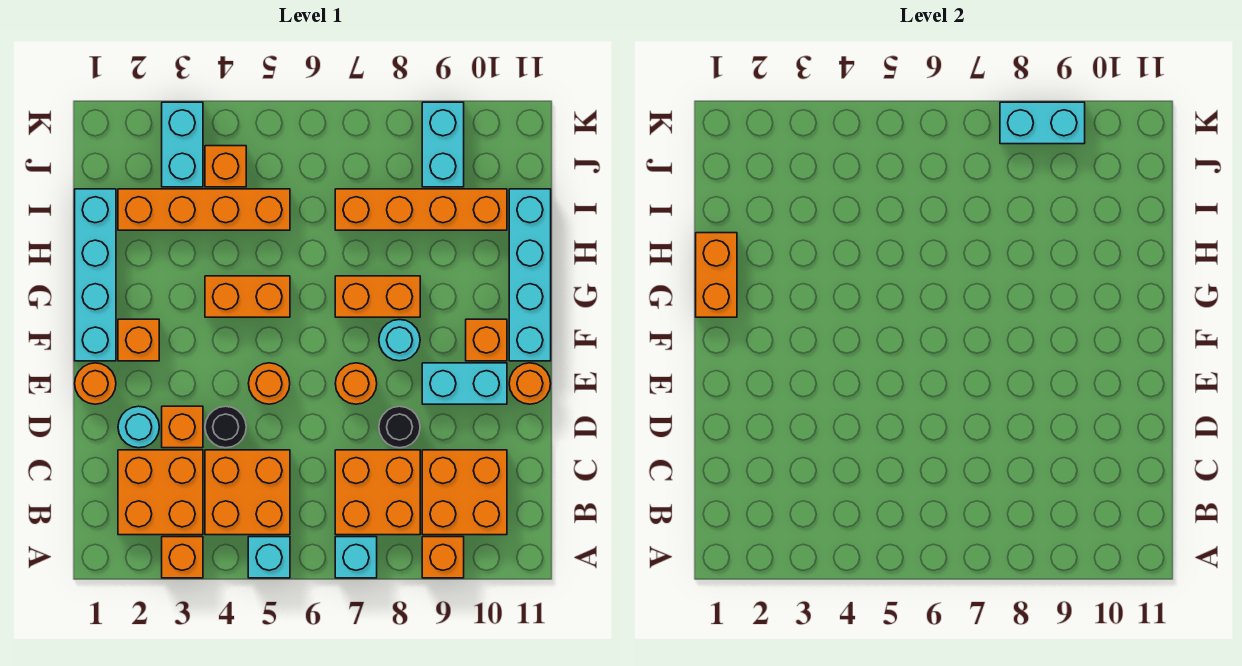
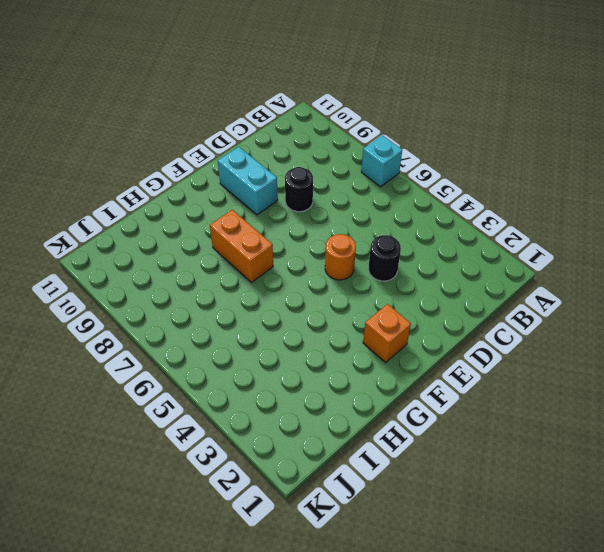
none -> orange brick A3 level 1
none -> cyan brick A5 level 1
none -> orange brick A9 level 1
none -> orange brick B2:C3 level 1

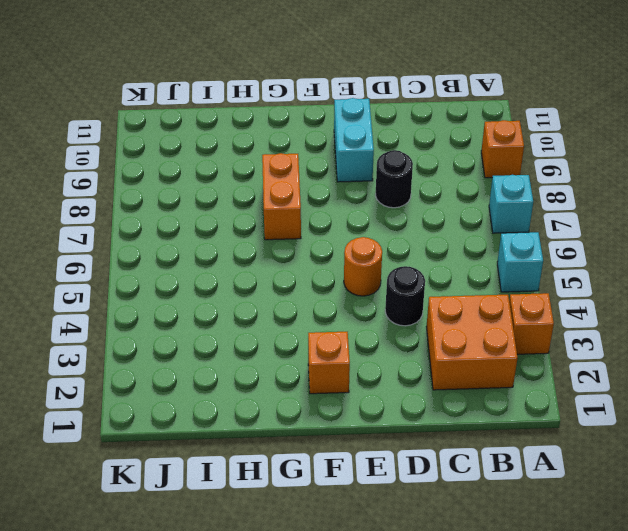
none -> orange brick B4:C5 level 1
none -> orange brick B7:C8 level 1
none -> orange brick B9:C10 level 1
none -> cyan round brick D2 level 1

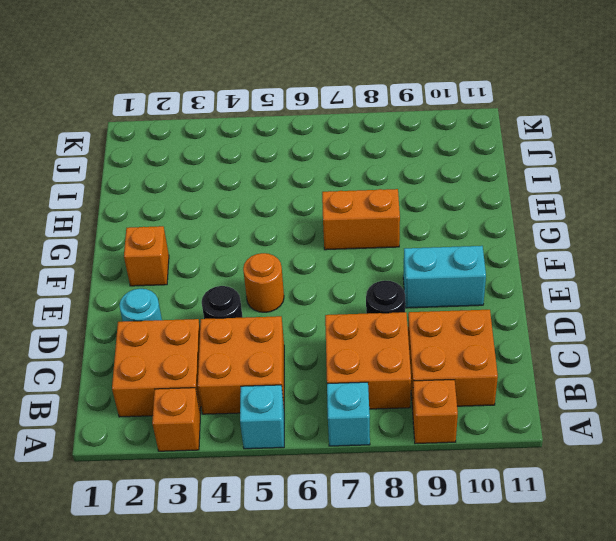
none -> orange brick D3 level 1
none -> orange round brick E1 level 1
none -> orange round brick E7 level 1
none -> orange round brick E11 level 1

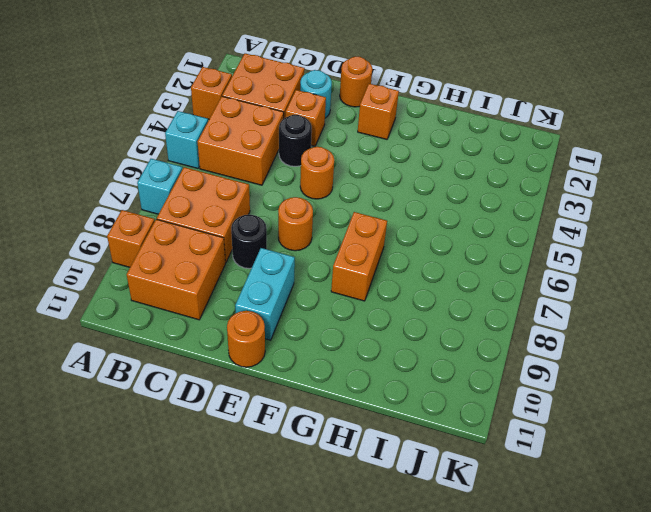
none -> cyan brick F1:I1 level 1
none -> cyan round brick F8 level 1
none -> orange brick F10 level 1
none -> cyan brick F11:I11 level 1

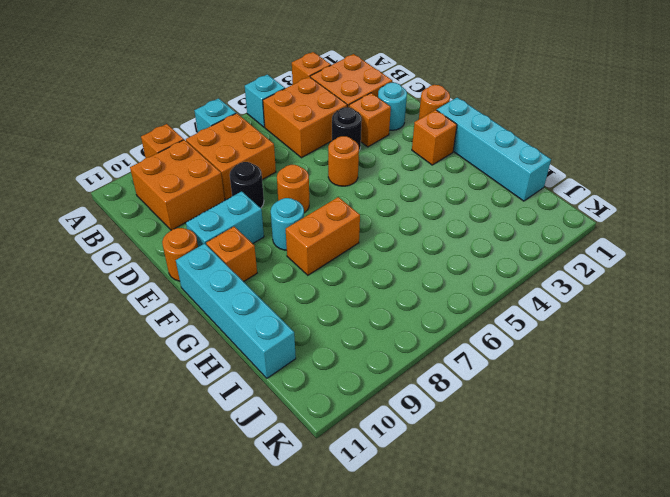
none -> orange brick G4:G5 level 1
none -> orange brick I2:I5 level 1
none -> orange brick I7:I10 level 1
none -> cyan brick J3:K3 level 1

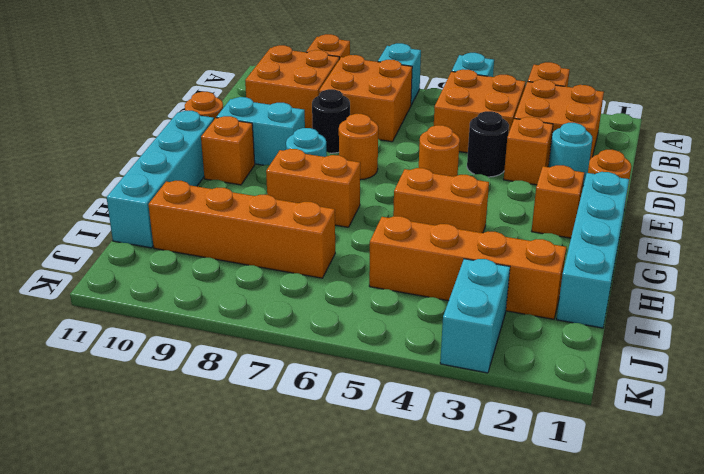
none -> orange brick J4 level 1
none -> cyan brick J9:K9 level 1
none -> orange brick G1:H1 level 2
none -> cyan brick K8:K9 level 2

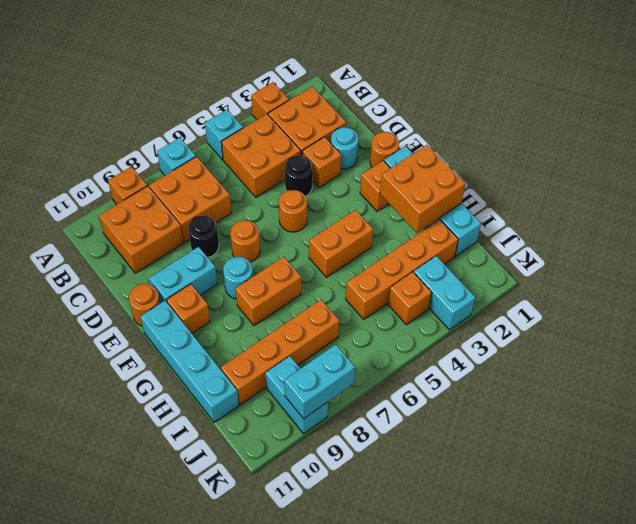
orange brick G1:H2 level 2 -> orange brick G1:H1 level 2

